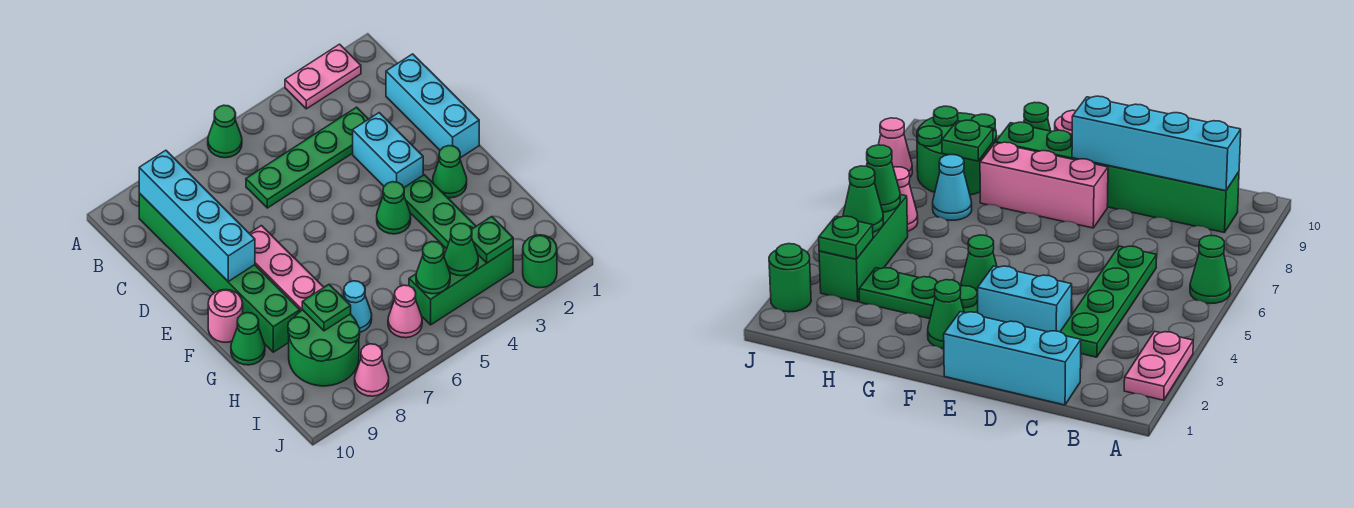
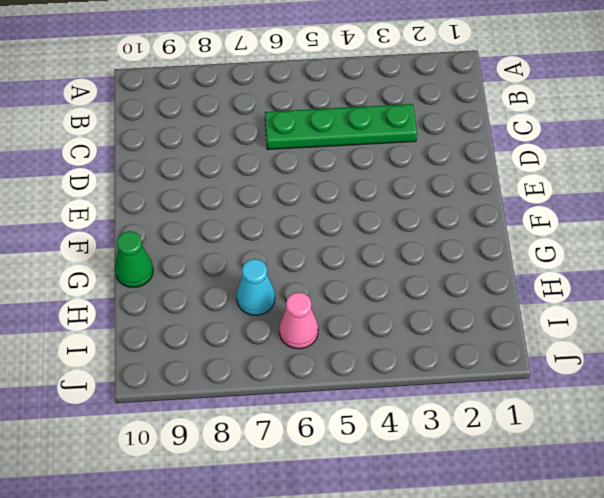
none -> pink plate A2:A3 level 1
none -> green cone A6 level 1
none -> green brick B9:G9 level 1

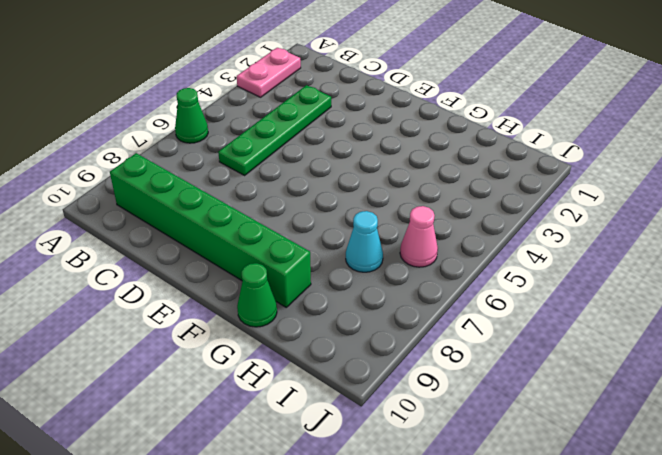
none -> cyan brick C1:E1 level 1
none -> cyan brick D3:E3 level 1
none -> pink brick E8:G8 level 1

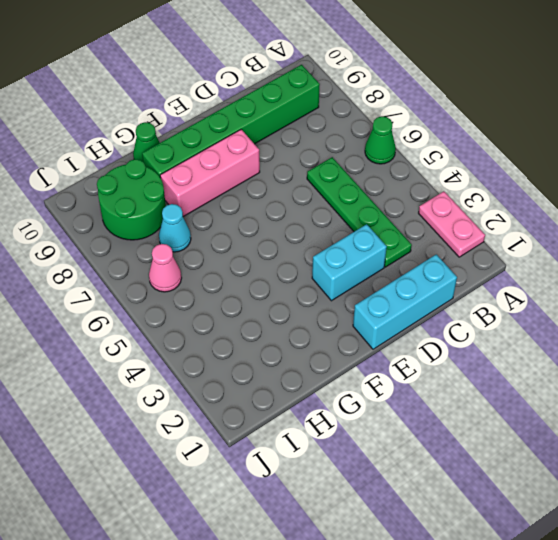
none -> green cone F2 level 1
none -> green plate F3:H3 level 1
none -> green cone F4 level 1

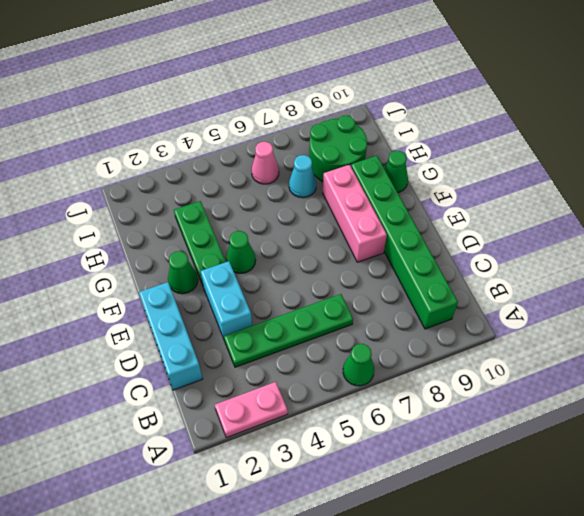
none -> pink round brick F10 level 1
none -> green brick I3:I5 level 1
none -> green round brick J2 level 1

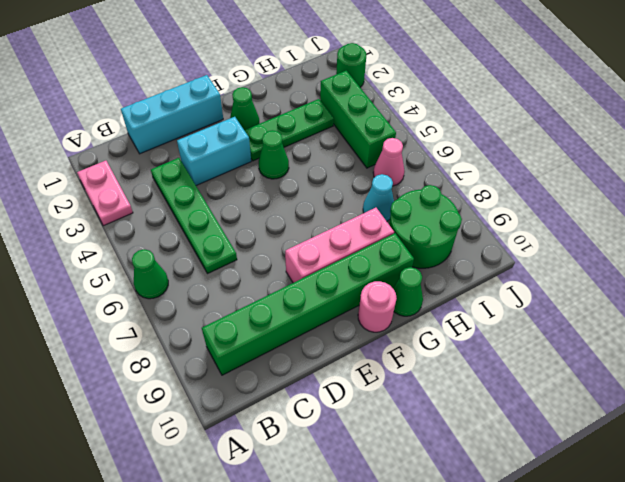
none -> pink cone J8 level 1
none -> cyan brick B9:E9 level 2
none -> green plate H8 level 2

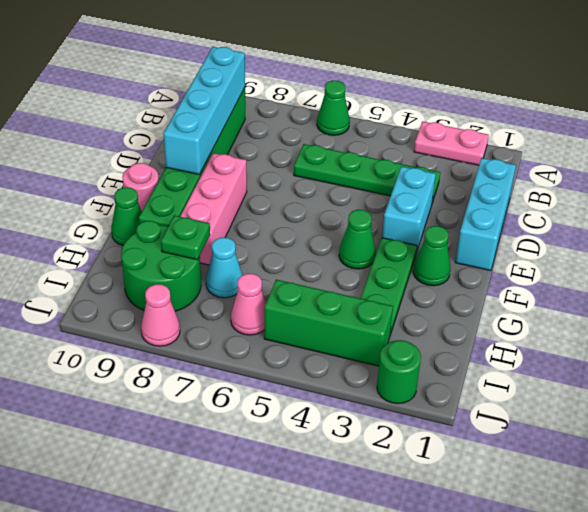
none -> green plate I3 level 2
none -> green cone I4 level 2
none -> green cone I5 level 2

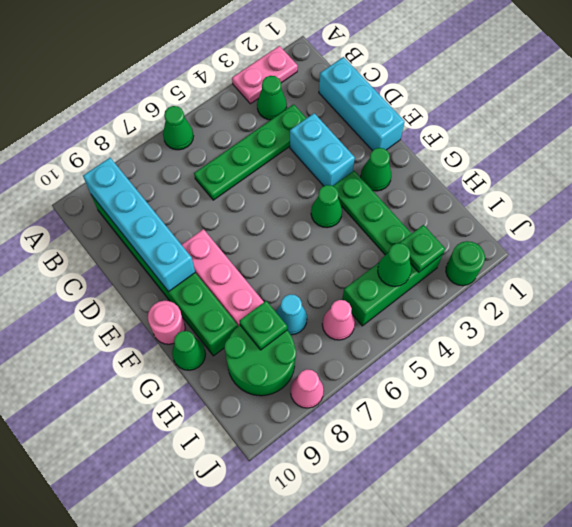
green cone B3 level 1 -> green cone I5 level 2

